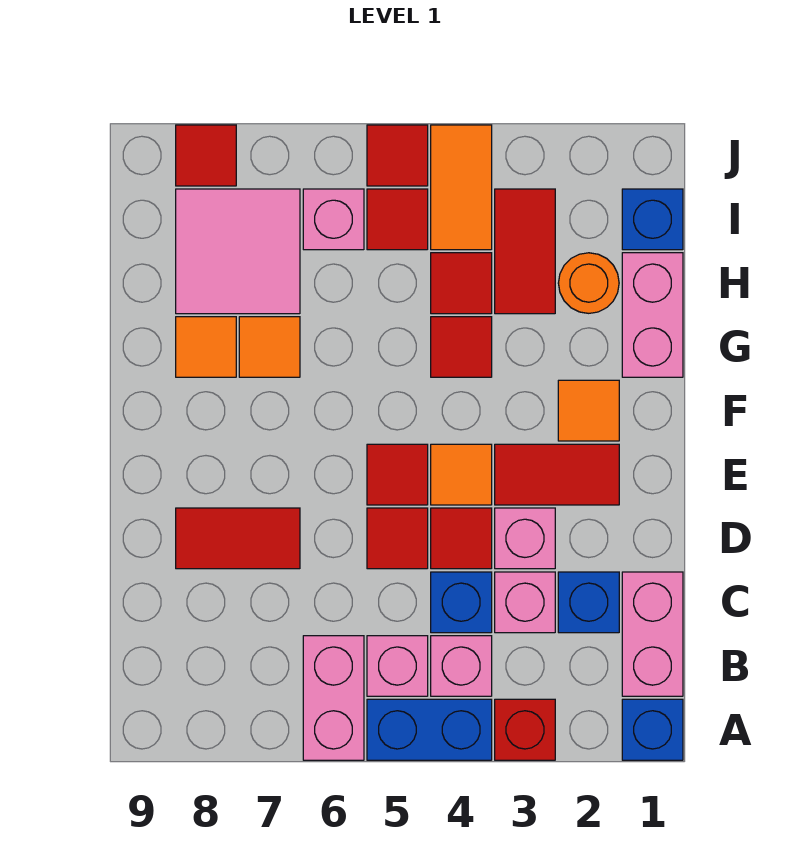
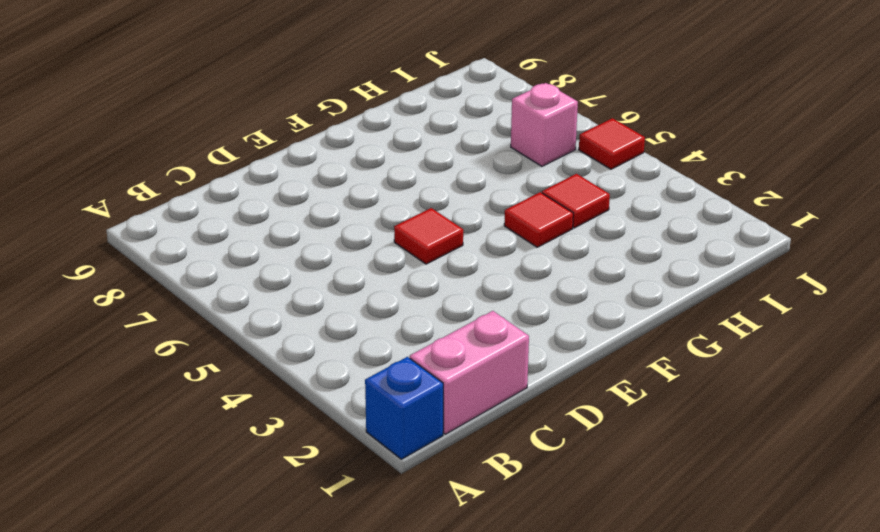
none -> red brick A3 level 1
none -> blue brick A4:A5 level 1
none -> pink brick A6:B6 level 1
none -> pink brick B4 level 1

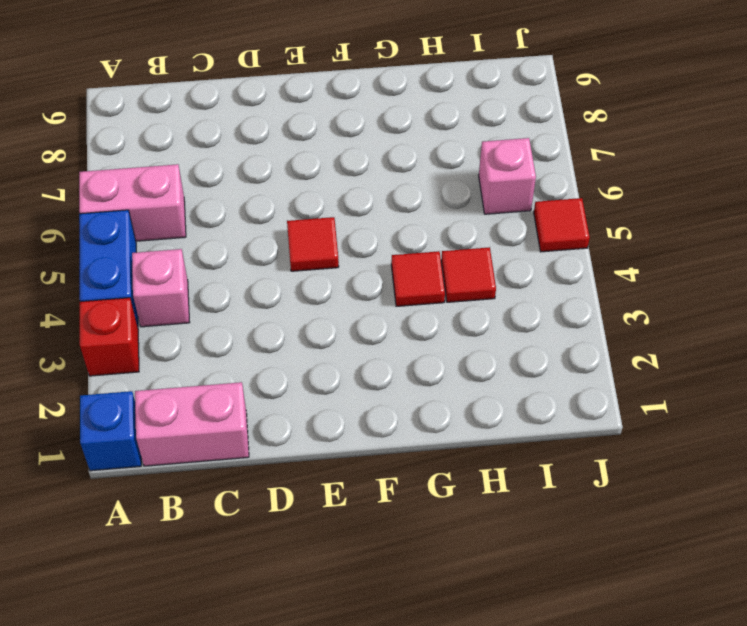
none -> pink brick B5 level 1
none -> blue brick C2 level 1
none -> pink brick C3 level 1
none -> blue brick C4 level 1

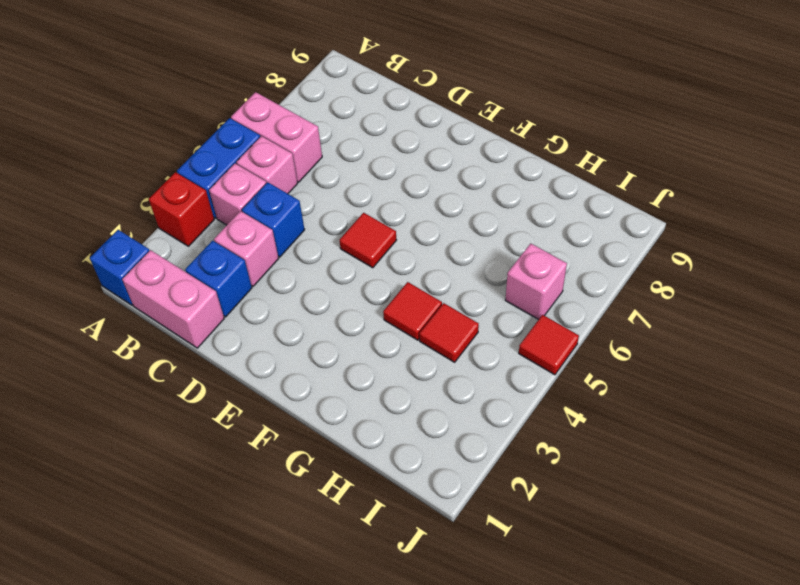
none -> pink brick D3 level 1
none -> red tile D4 level 1
none -> red tile D5 level 1
none -> red tile D7:D8 level 1

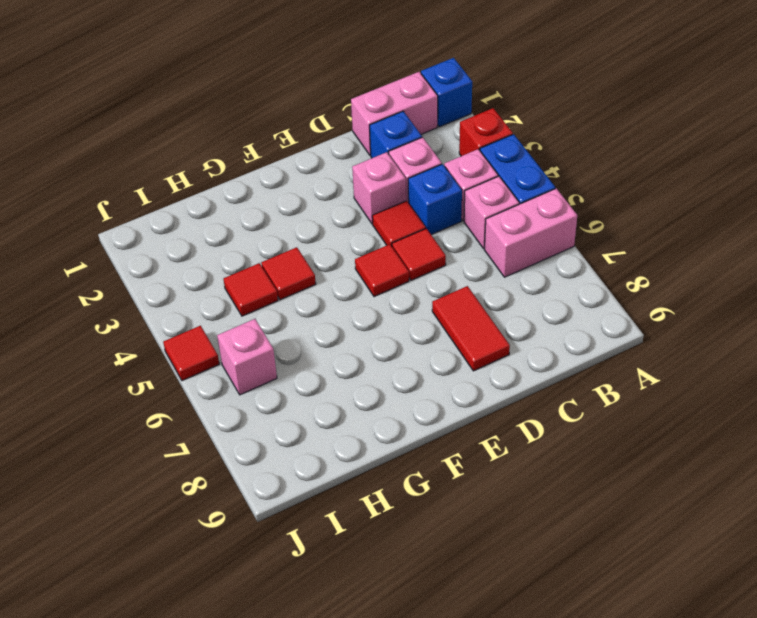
none -> red tile E2:E3 level 1
none -> orange tile E4 level 1
none -> orange tile F2 level 1
none -> pink brick G1:H1 level 1

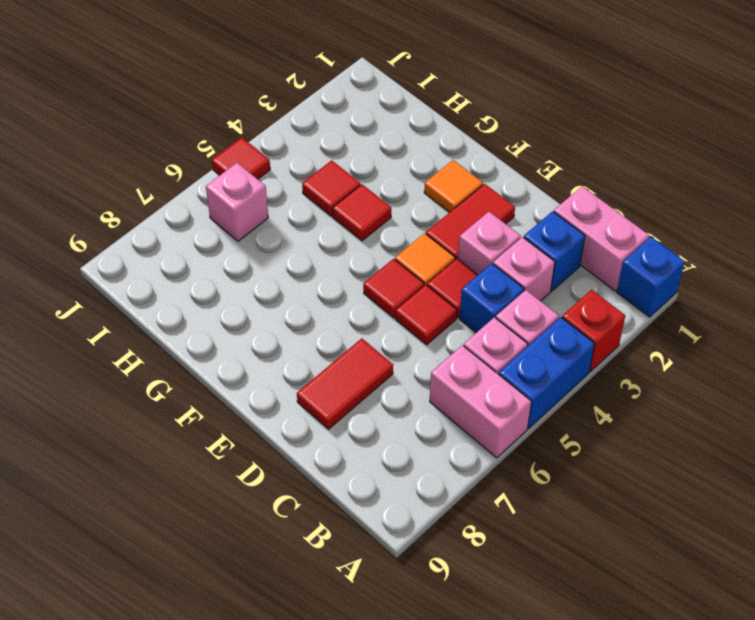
none -> pink brick G1:H1 level 1
none -> orange tile G7 level 1
none -> orange tile G8 level 1
none -> orange round brick H2 level 1

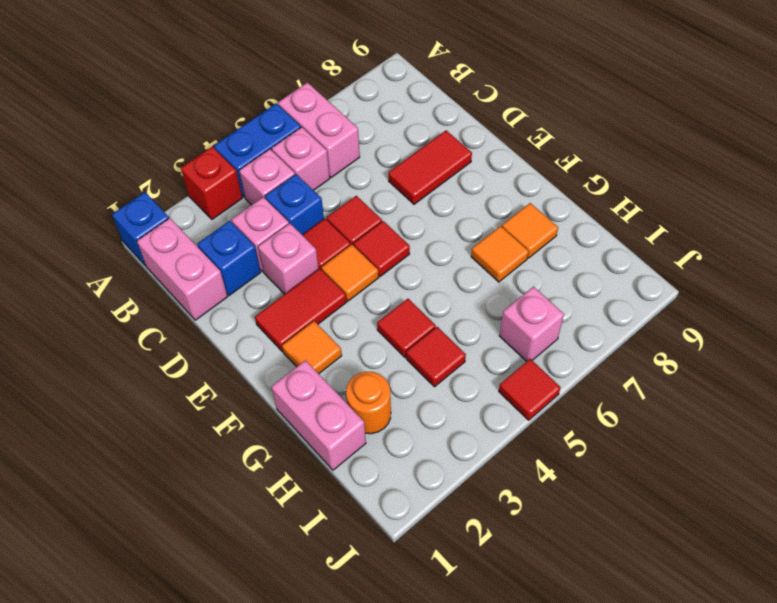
none -> red tile H3:I3 level 1
none -> pink tile H7:I8 level 1
none -> blue brick I1 level 1
none -> orange tile I4:J4 level 1

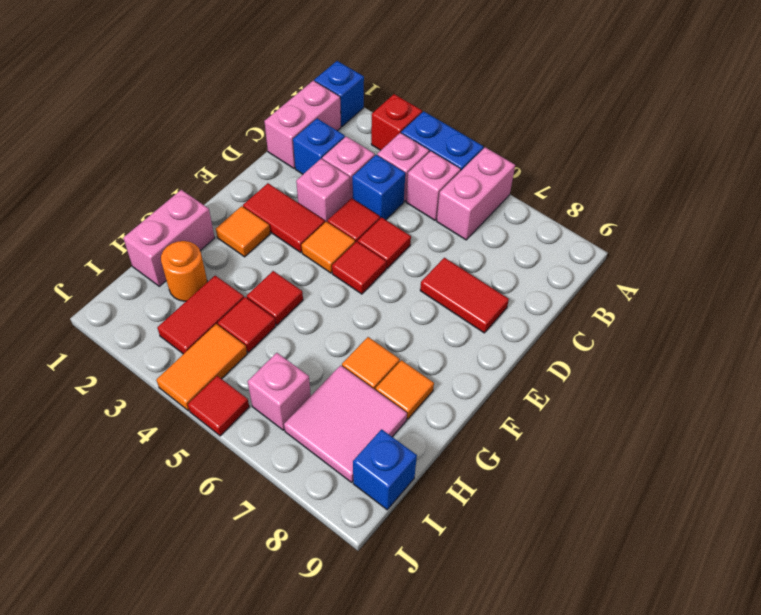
blue brick I9 level 1 -> blue brick I1 level 1
none -> red tile I5 level 1
none -> red tile J8 level 1

